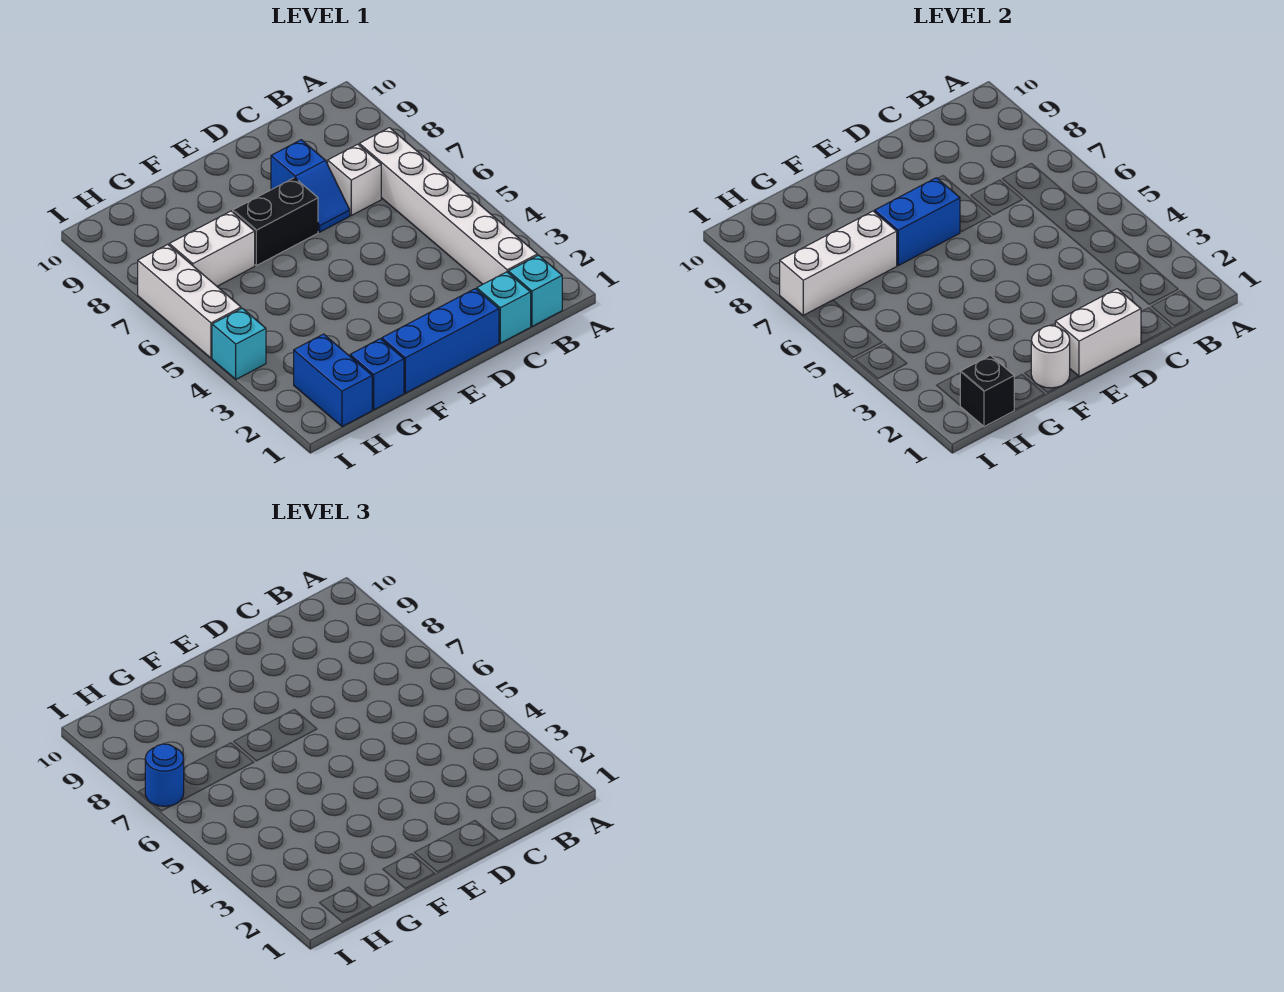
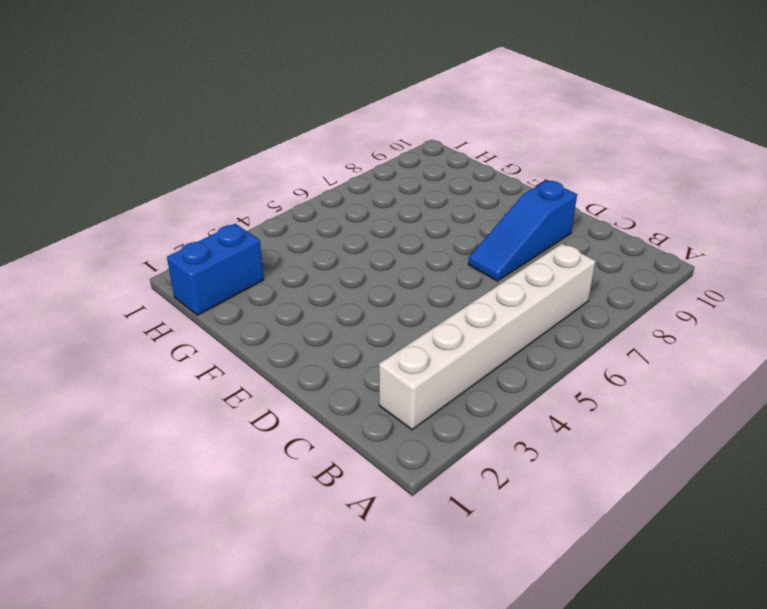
blue slope D7:D9 level 1 top 9 -> blue slope D7:D8 level 1 top 8
none -> cyan brick B1 level 1
none -> cyan brick C1 level 1
none -> white brick C7 level 1

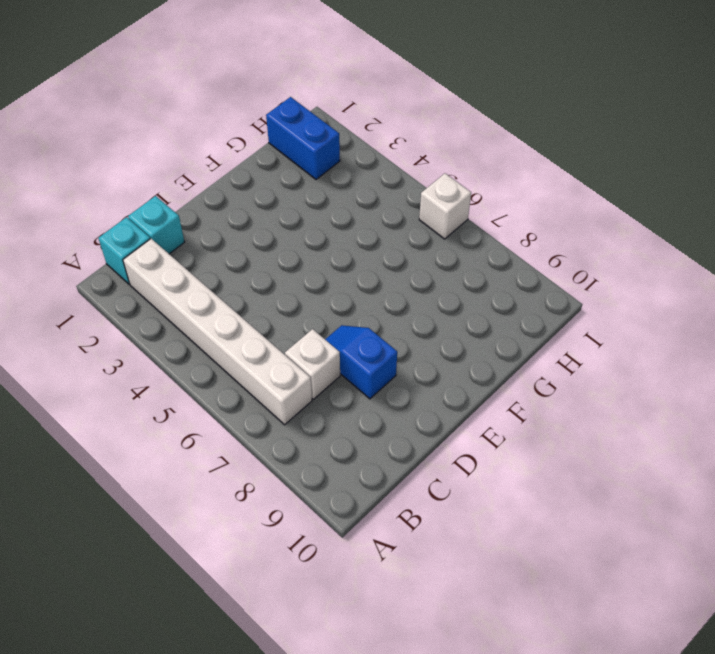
white brick I6 level 1 -> white brick I5:I7 level 1
none -> blue brick D1:F1 level 1
none -> black brick E7:F7 level 1
none -> blue brick G1 level 1

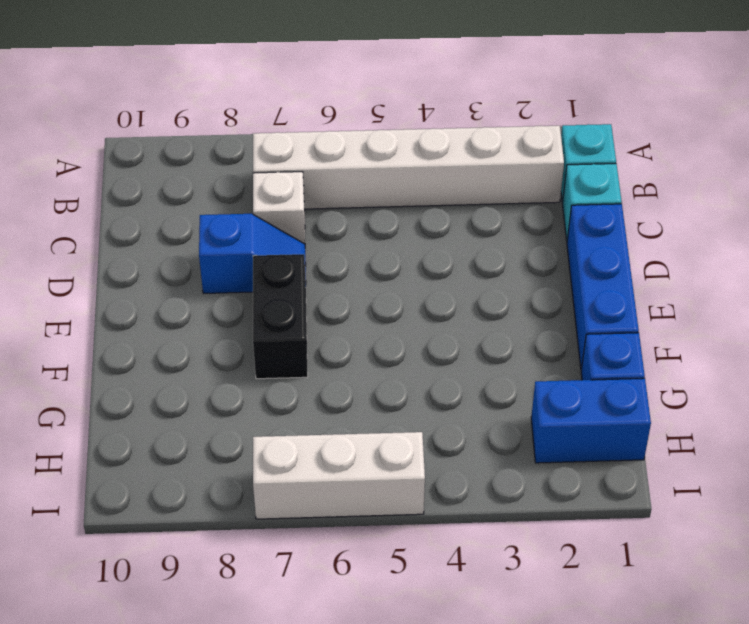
none -> white brick G7:H7 level 1
none -> cyan brick I4 level 1
none -> white brick D1:E1 level 2

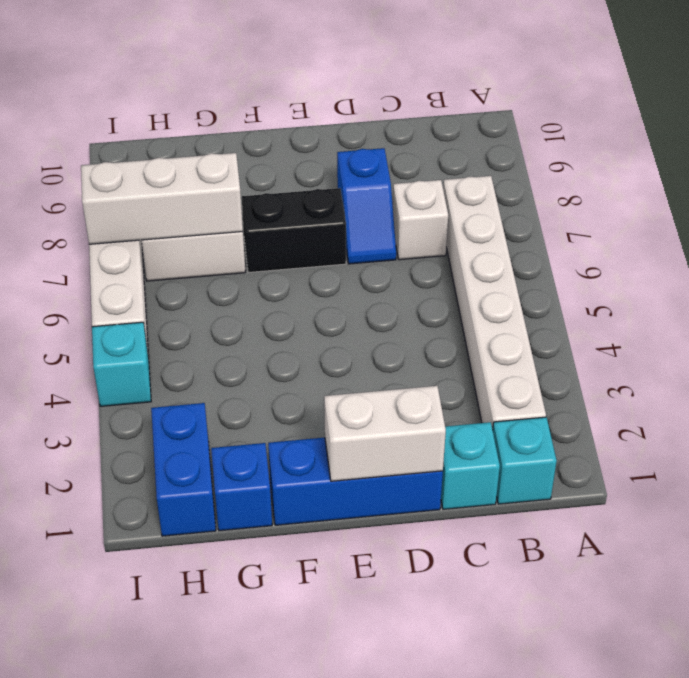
none -> blue brick E7:F7 level 2
none -> white round brick F1 level 2
none -> black brick H1 level 2

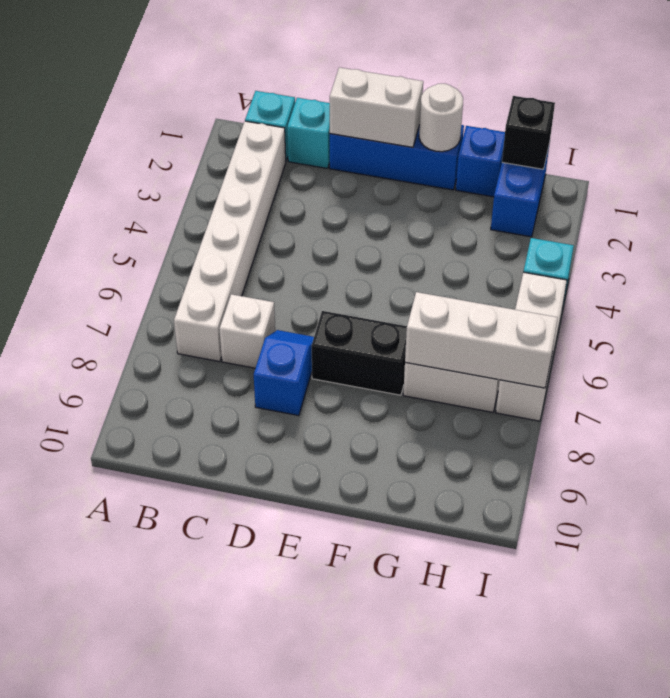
none -> blue brick E7:F7 level 2
none -> blue round brick I7 level 3

